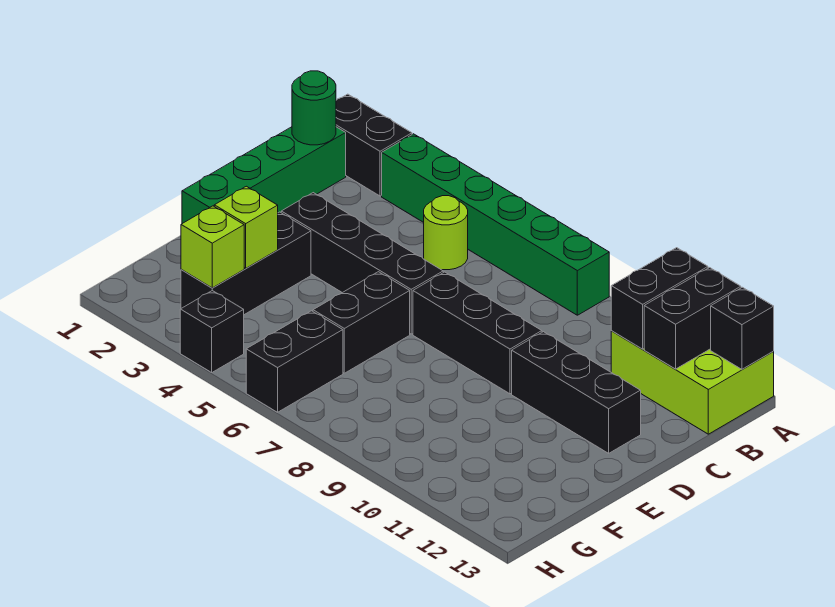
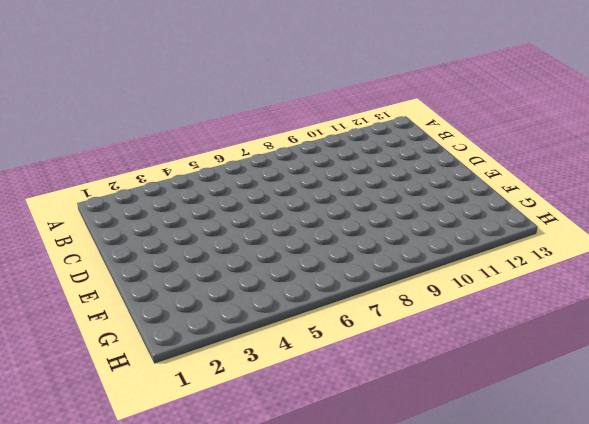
none -> black brick A1:A2 level 1
none -> green brick A3:A8 level 1
none -> lime brick A11:B13 level 1

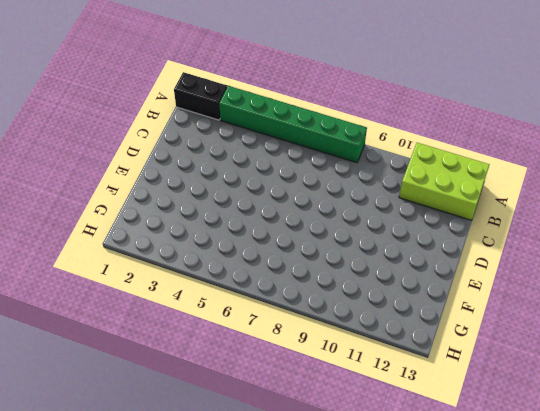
none -> green brick B1:E1 level 1
none -> lime round brick B5 level 1
none -> black brick D3:D6 level 1

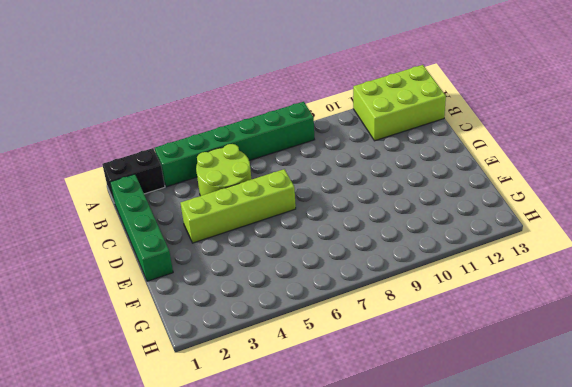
lime round brick B4:C5 level 1 -> lime round brick B5 level 1
lime brick D3:D6 level 1 -> black brick D3:D6 level 1
none -> black brick D7:D9 level 1
none -> black brick D10:D12 level 1
none -> black brick E3:G3 level 1

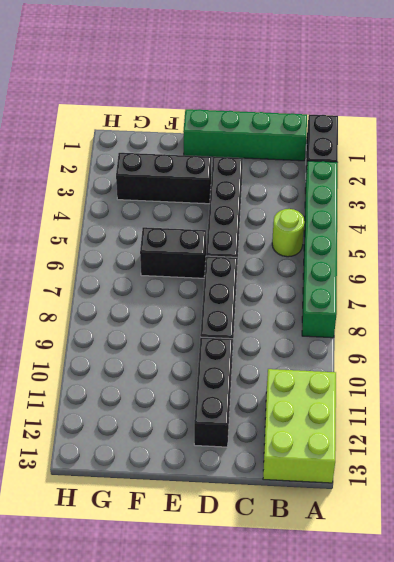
none -> black brick G6:H6 level 1
none -> black brick H4 level 1
none -> black brick A11:B11 level 2

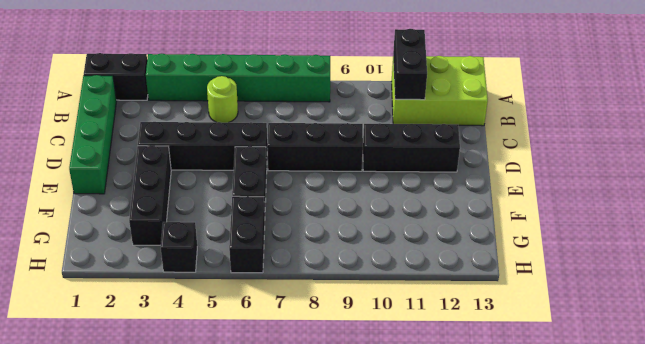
none -> black brick A12:B12 level 2
none -> black brick A13 level 2
none -> green round brick B1 level 2

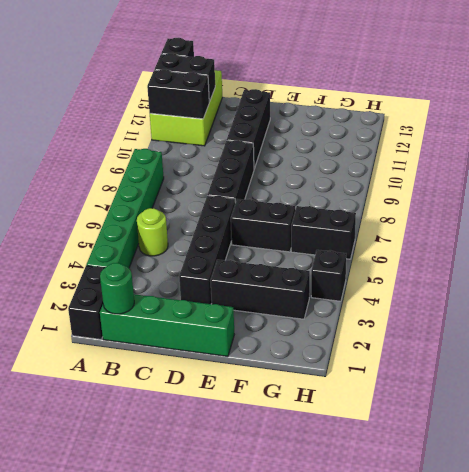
none -> lime brick F3 level 2
none -> lime brick G3 level 2

